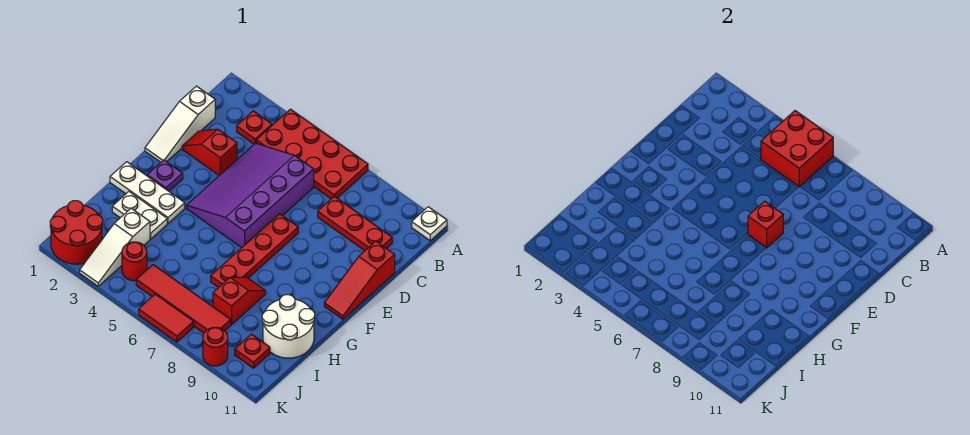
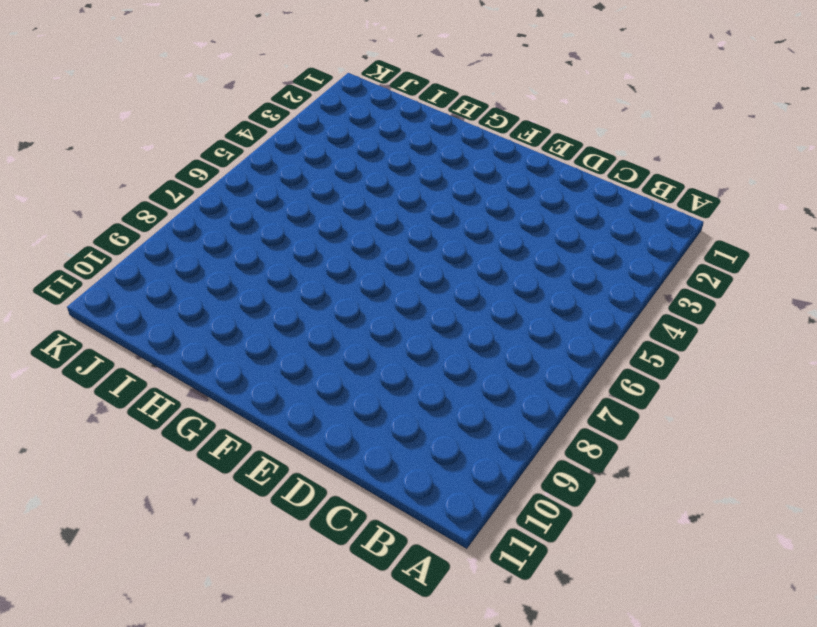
none -> red plate A4:B7 level 1
none -> white plate A11 level 1
none -> red plate B3 level 1

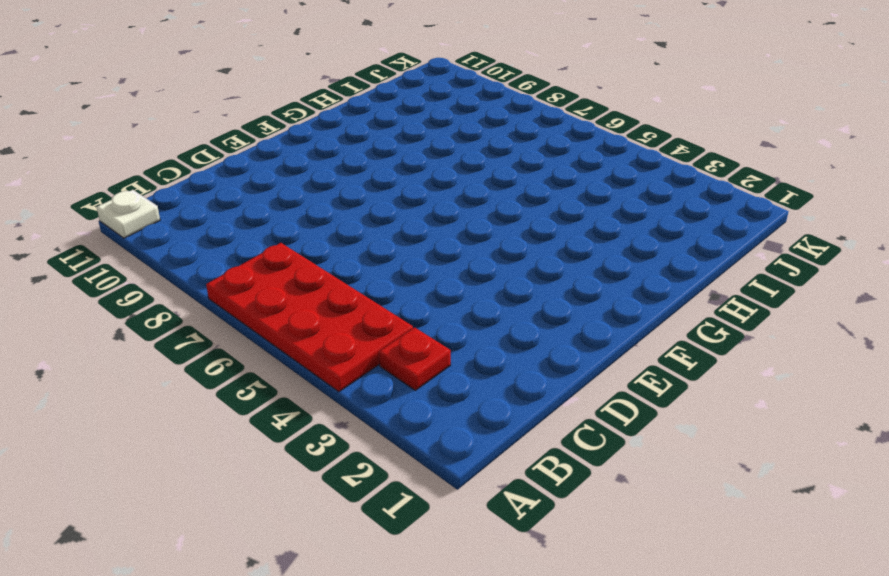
none -> white slope C1:E1 level 1 top C
none -> purple slope C4:F6 level 1 top 6
none -> red plate C8:C10 level 1

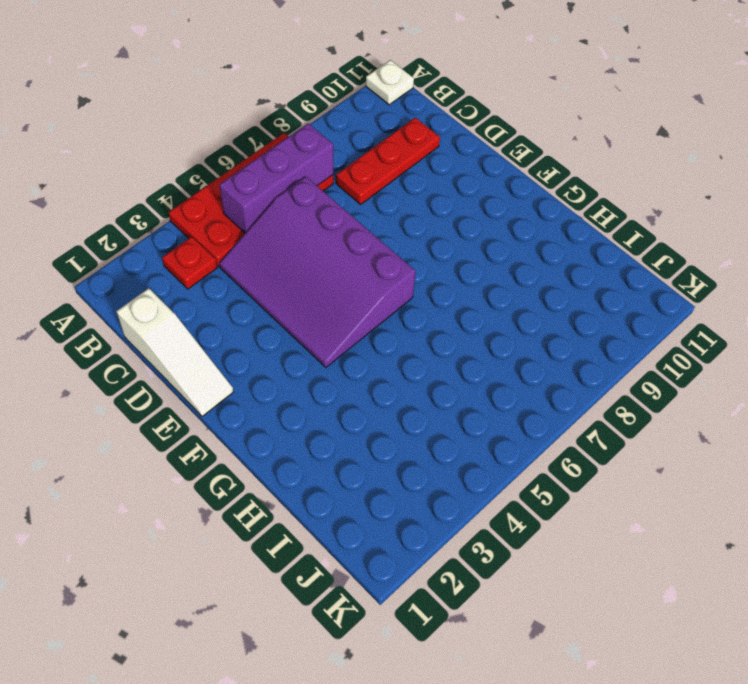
purple brick B5:B7 level 2 -> red brick A5:B6 level 2
none -> red slope D2:D3 level 1 top 3
none -> red slope D11:F11 level 1 top D
none -> red plate E7:H7 level 1

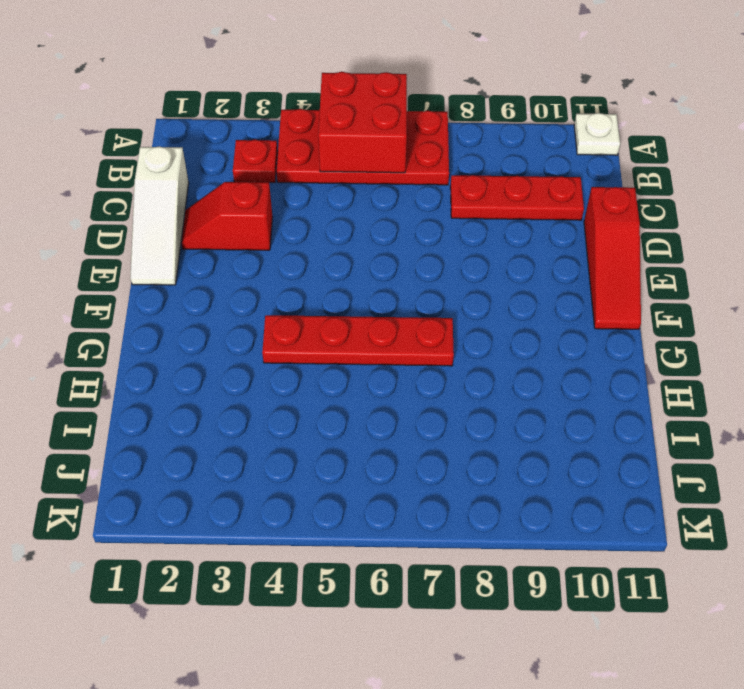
red plate G4:G7 level 1 -> red plate E7:H7 level 1
none -> purple slope C4:F6 level 1 top 6
none -> purple plate F2 level 1
none -> white plate G1:G3 level 1

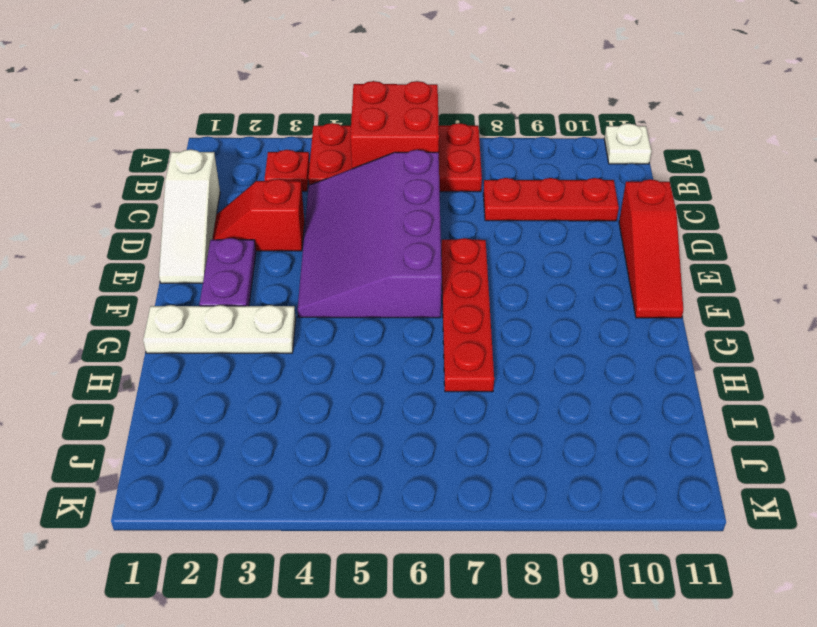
purple plate E2:F2 level 1 -> purple plate F2 level 1
none -> white plate H2:H3 level 1
none -> red slope H8:I8 level 1 top I
none -> white round brick H10:I11 level 1

